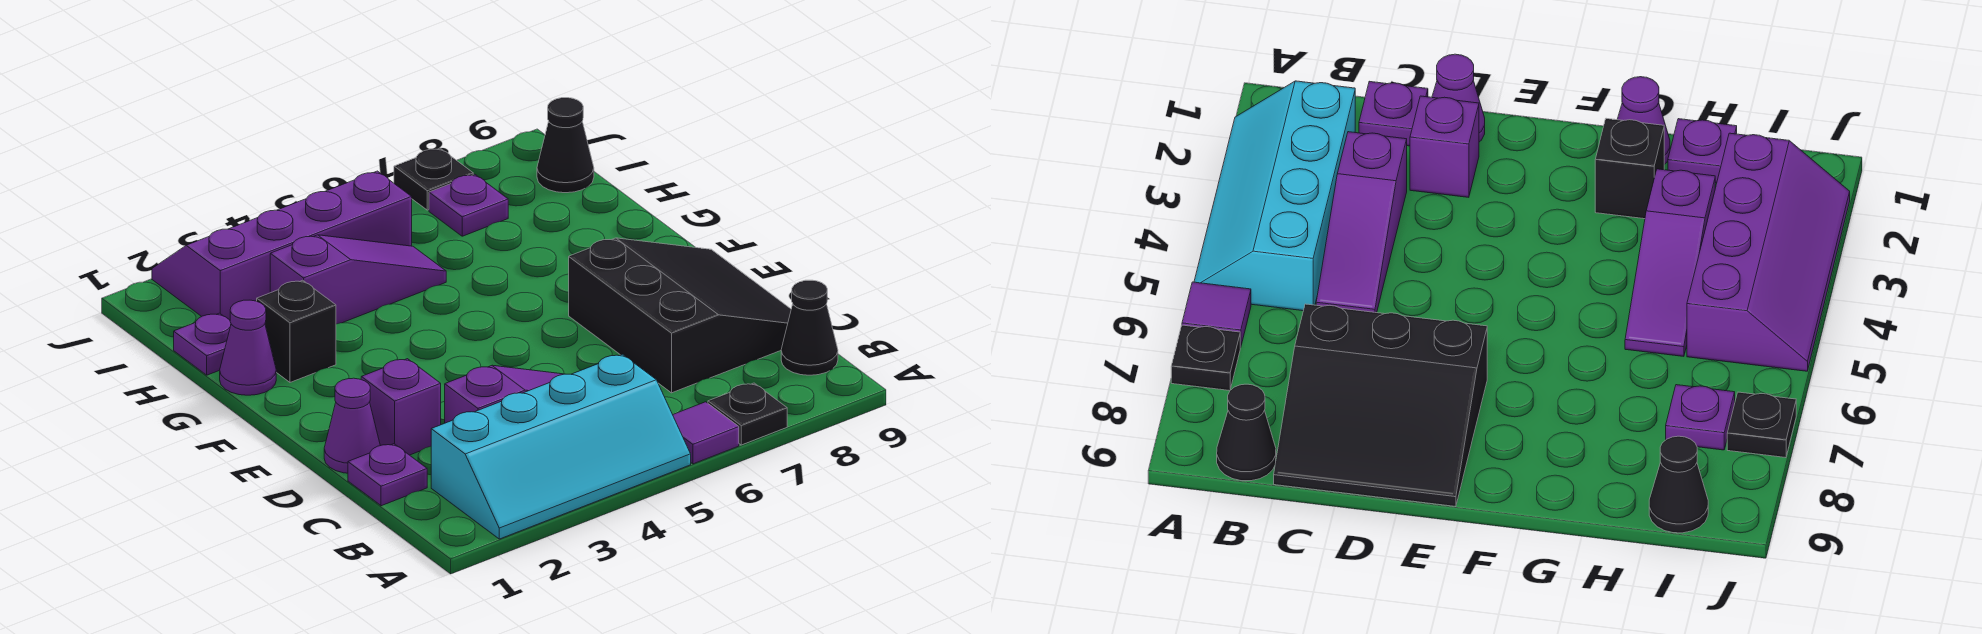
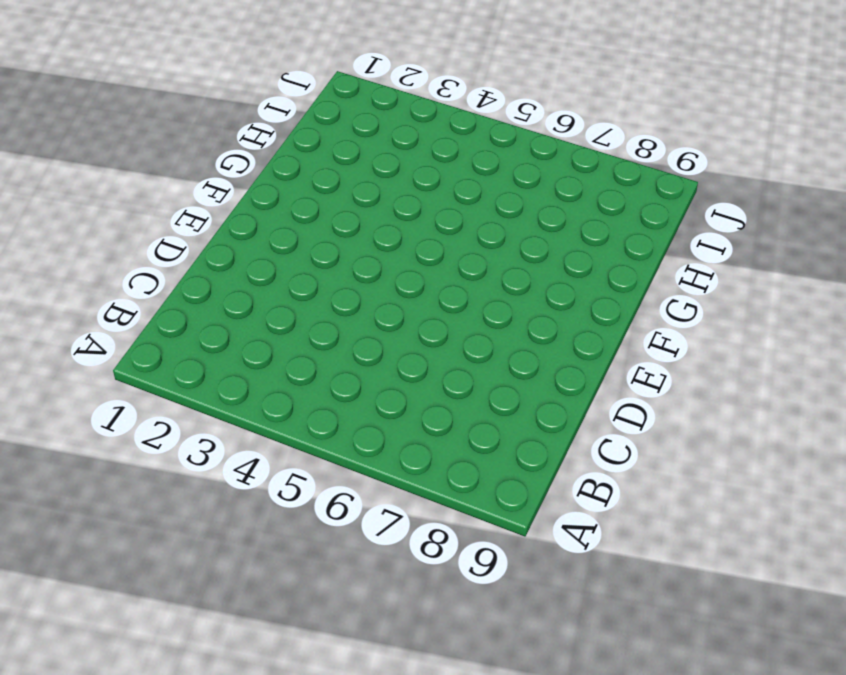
none -> cyan slope A2:B5 level 1 top B
none -> purple tile A6 level 1
none -> black plate A7 level 1

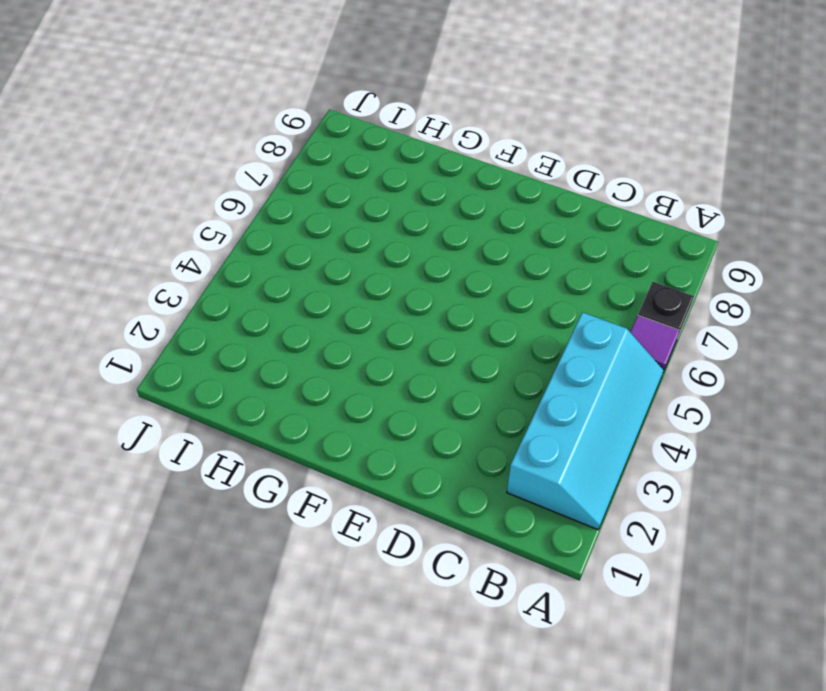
none -> black cone B9 level 1
none -> purple plate C1 level 1
none -> purple slope C3:C5 level 1 top 3

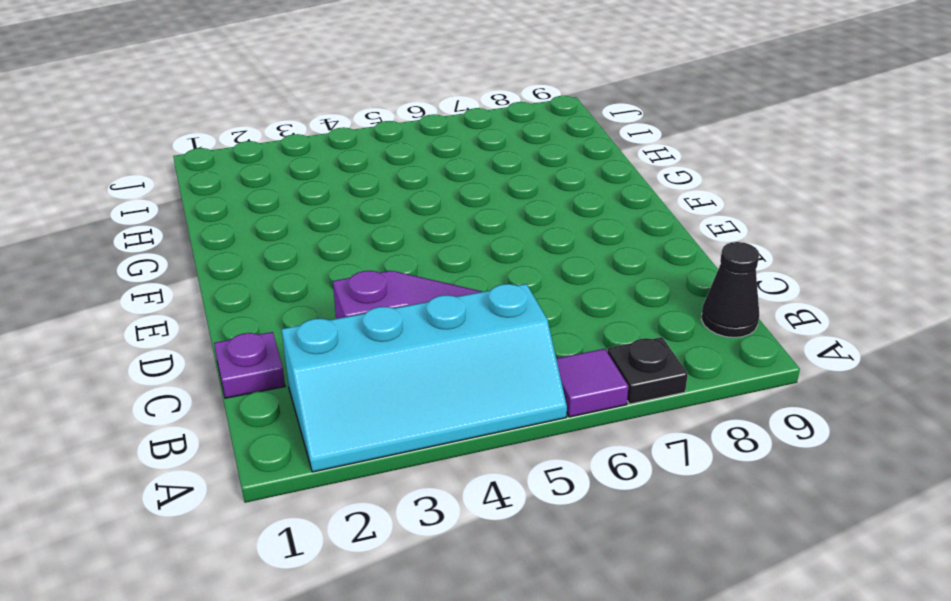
none -> black slope C7:E9 level 1 top 7
none -> purple cone D1 level 1
none -> purple brick D2 level 1

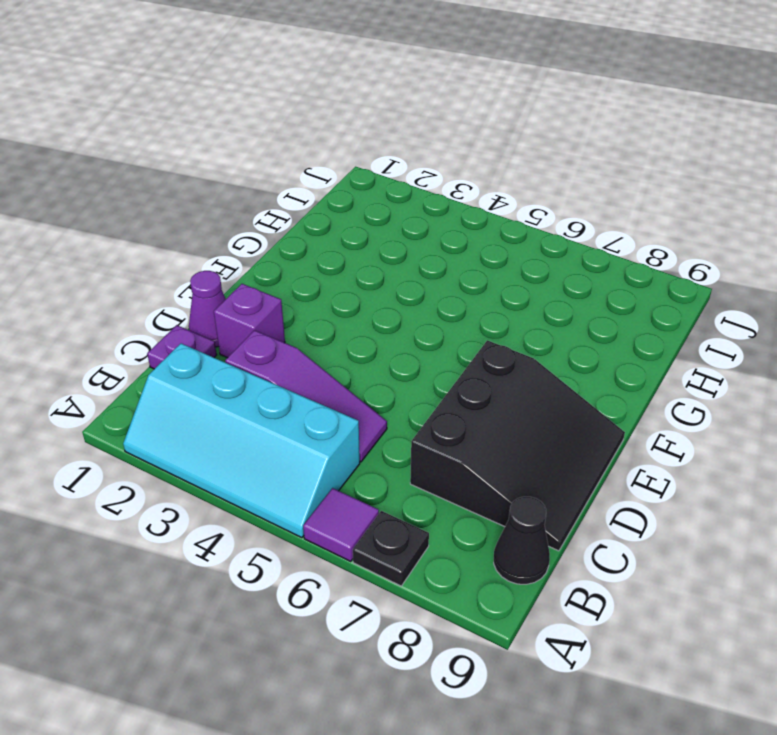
none -> purple cone G1 level 1
none -> black brick G2 level 1
none -> purple plate H1 level 1

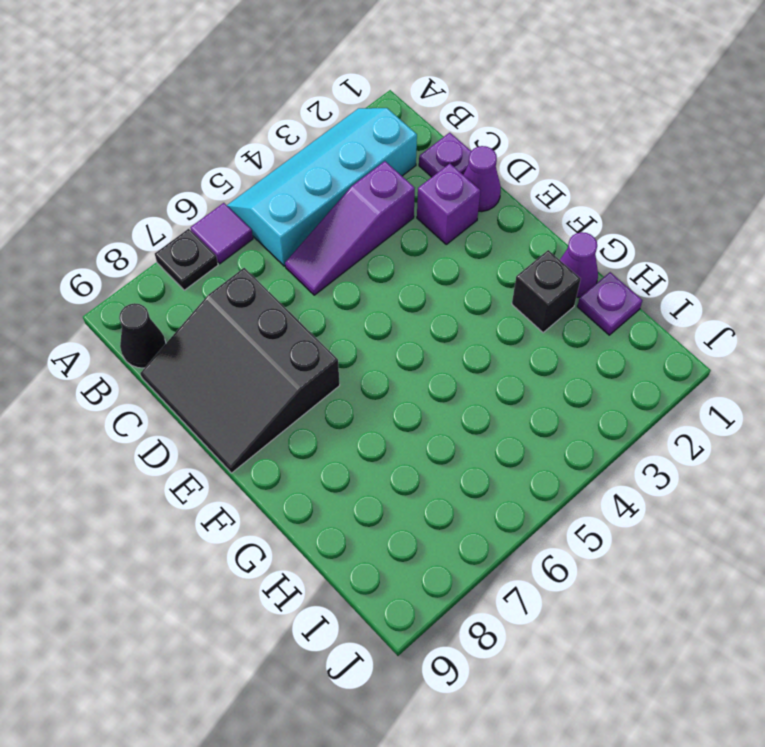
none -> purple slope H3:H5 level 1 top 3
none -> purple slope I2:J5 level 1 top I
none -> purple plate I7 level 1

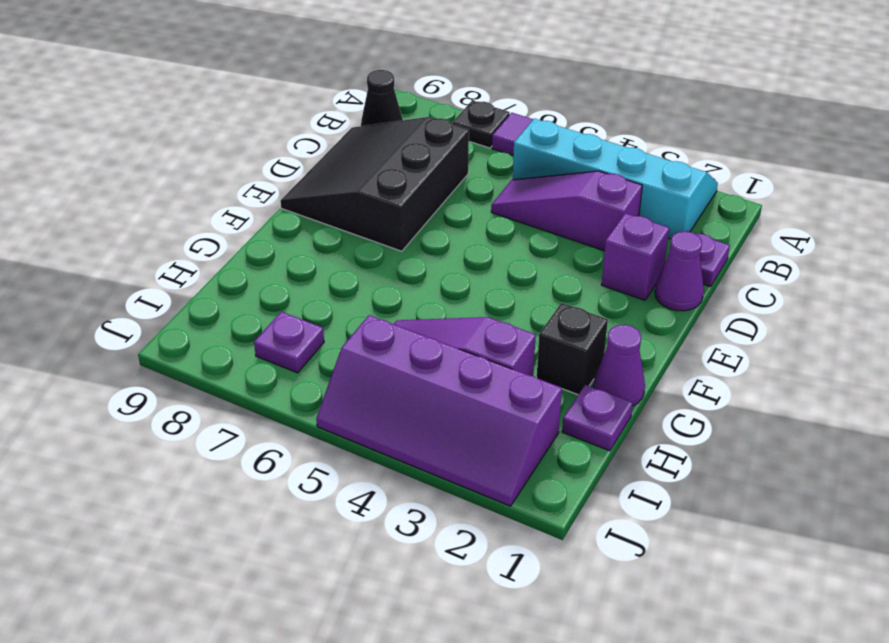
none -> black cone I9 level 1
none -> black plate J7 level 1

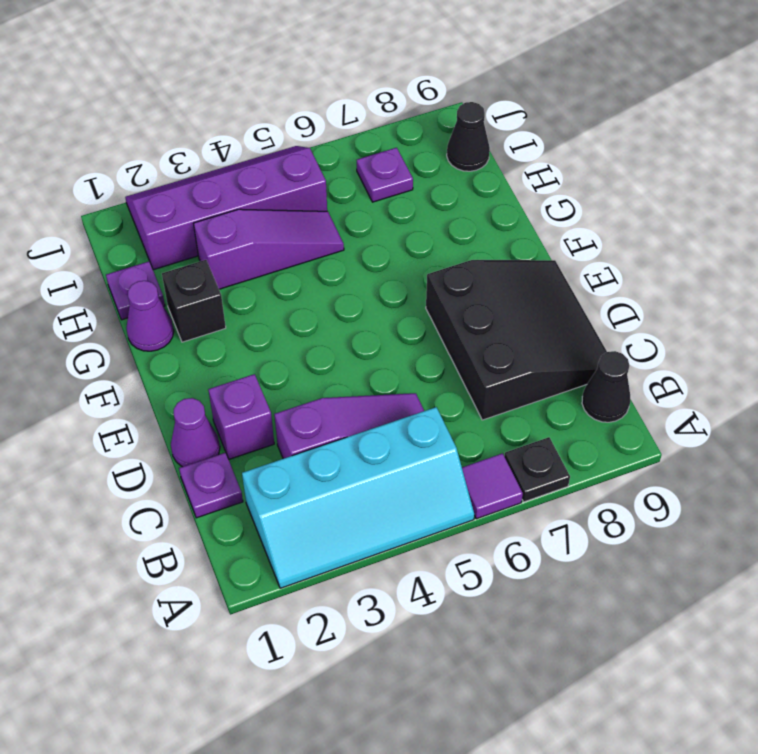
none -> black plate J7 level 1

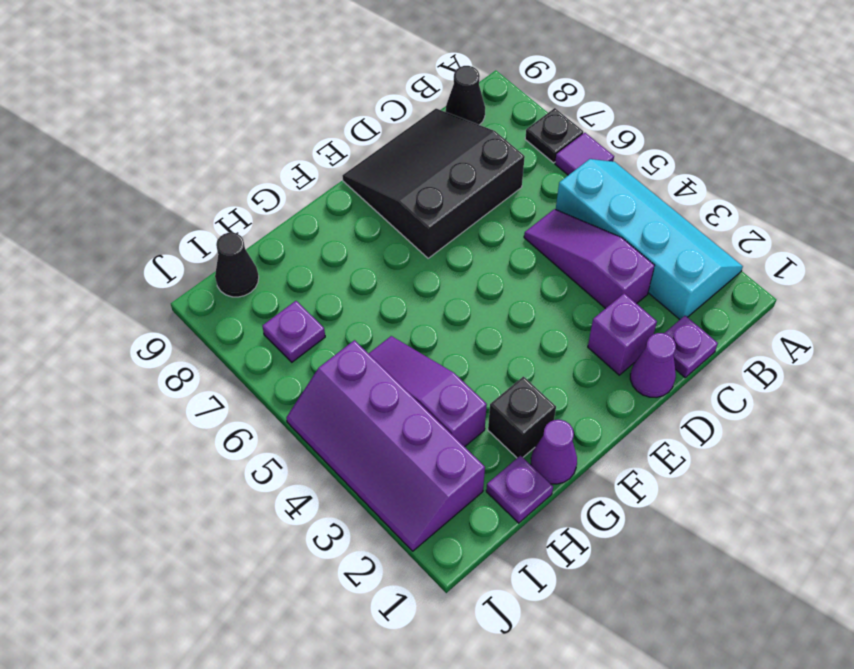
none -> black plate J7 level 1

